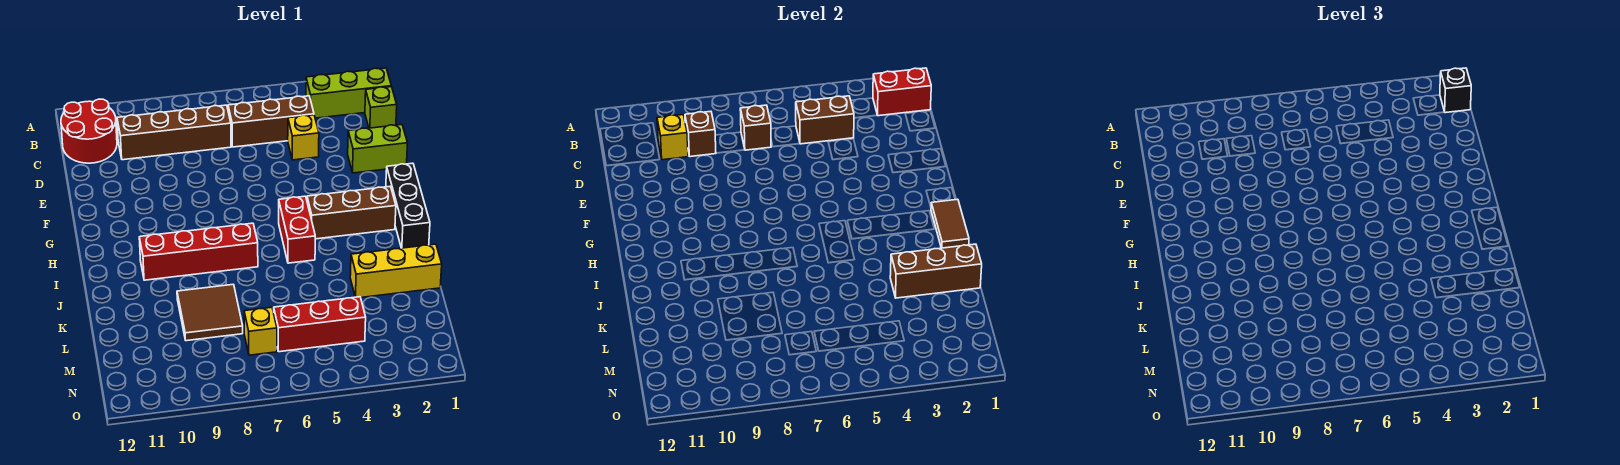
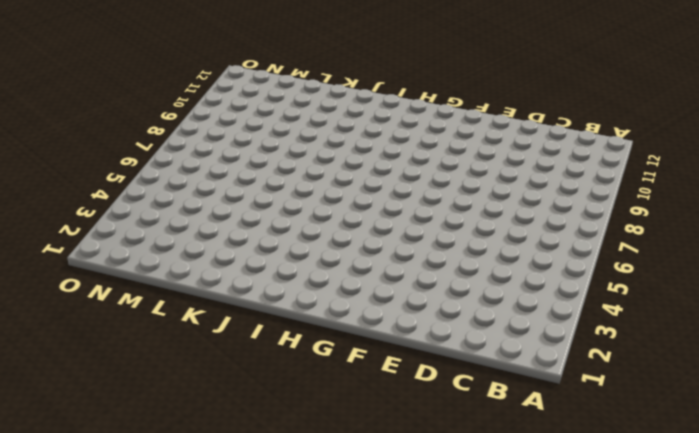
none -> lime brick B1:B3 level 1
none -> red round brick B11:C12 level 1
none -> lime brick C1 level 1

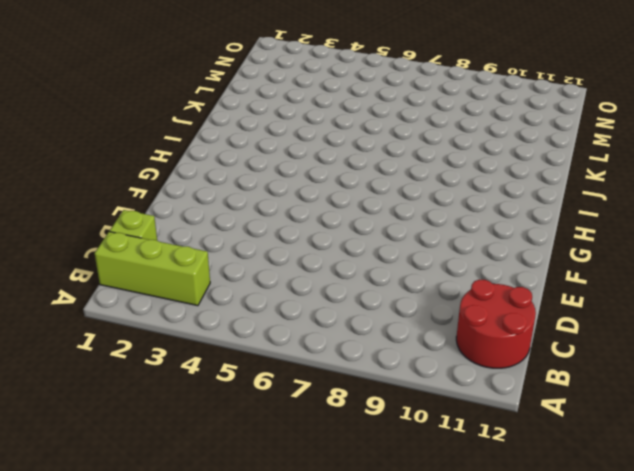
none -> brown brick C4:C6 level 1
none -> brown brick C7:C10 level 1
none -> yellow brick D4 level 1

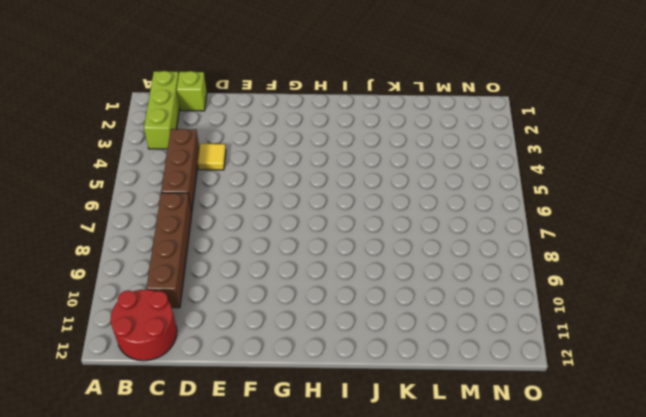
yellow tile D4 level 1 -> yellow brick D4 level 1
none -> lime brick E1:E2 level 1
none -> black brick G1:I1 level 1
none -> brown brick H2:H4 level 1

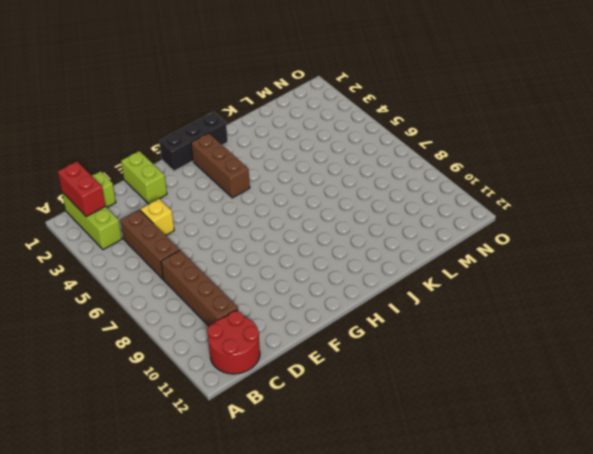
none -> red brick H5:I5 level 1
none -> red brick I7:I10 level 1
none -> yellow brick K1:K3 level 1

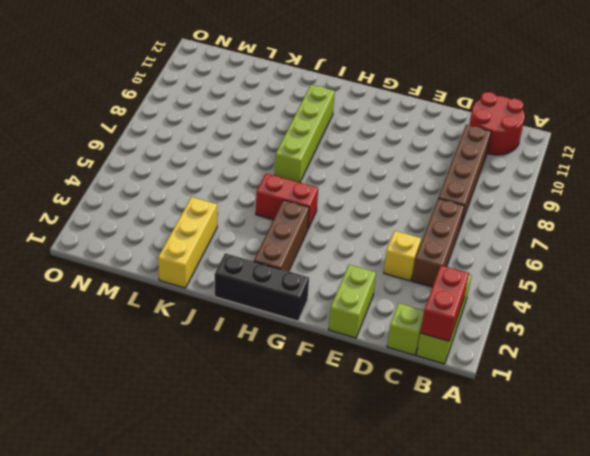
lime brick I7:I10 level 1 -> red brick I7:I10 level 1
none -> brown tile K8:L9 level 1
none -> red brick M4:M6 level 1
none -> yellow brick M7 level 1

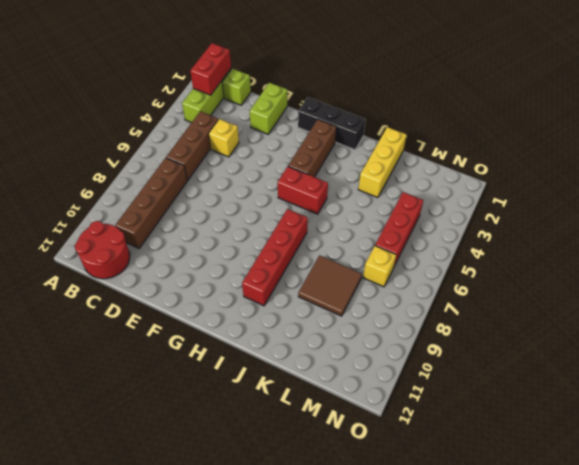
none -> brown brick C4:C5 level 2
none -> brown brick C7 level 2
none -> brown brick C9 level 2

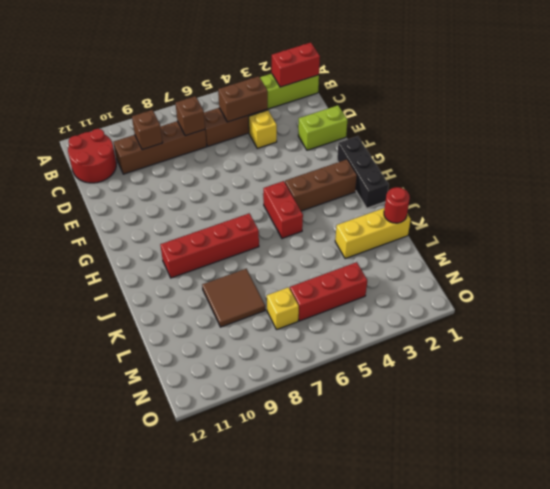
red round brick K1 level 2 -> brown brick K1:K3 level 2
none -> lime brick C1 level 1
none -> yellow brick C10 level 2
none -> brown tile H1:I1 level 2

